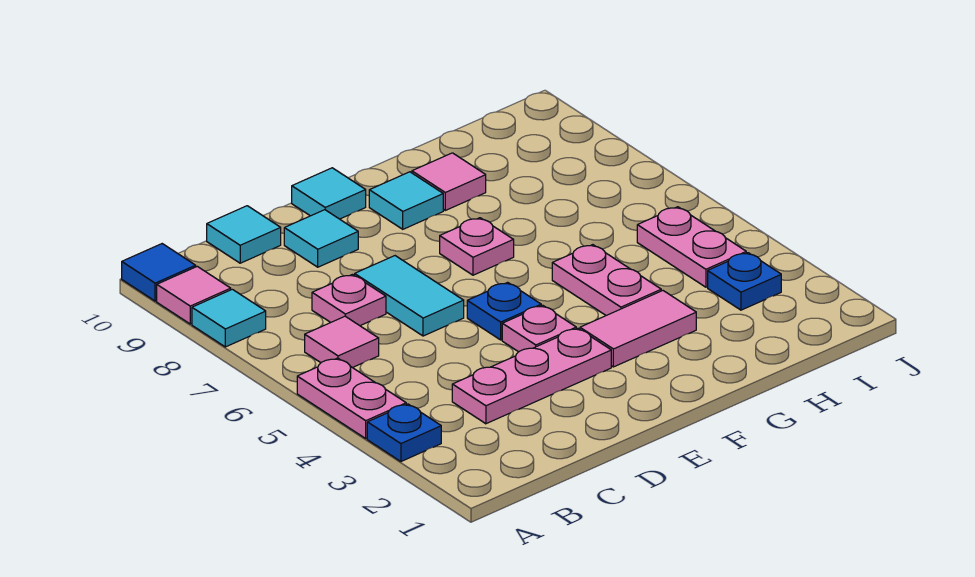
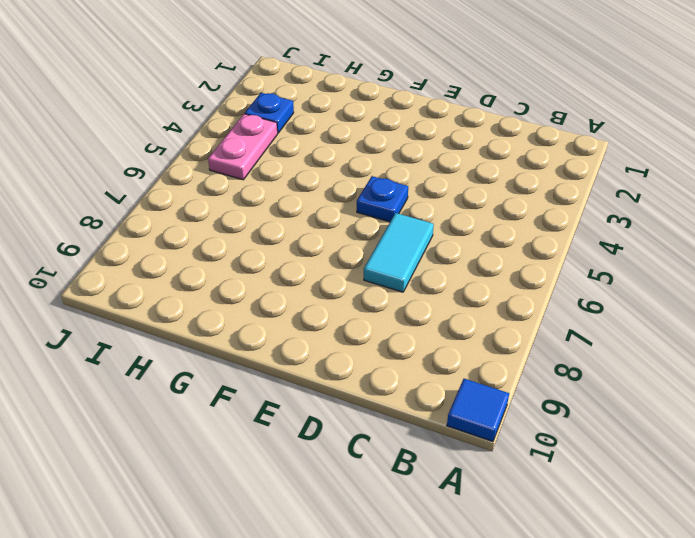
none -> blue plate A3 level 1
none -> pink plate A4:A5 level 1
none -> cyan tile A8 level 1

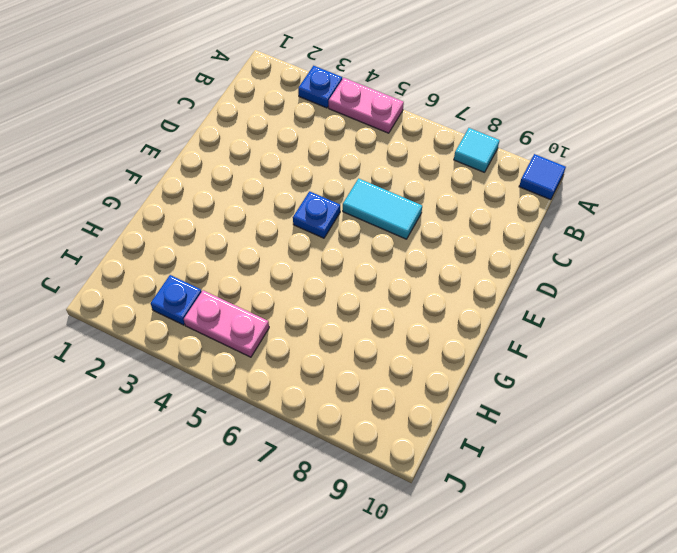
none -> pink tile A9 level 1
none -> pink tile B6 level 1
none -> pink plate C3:E3 level 1

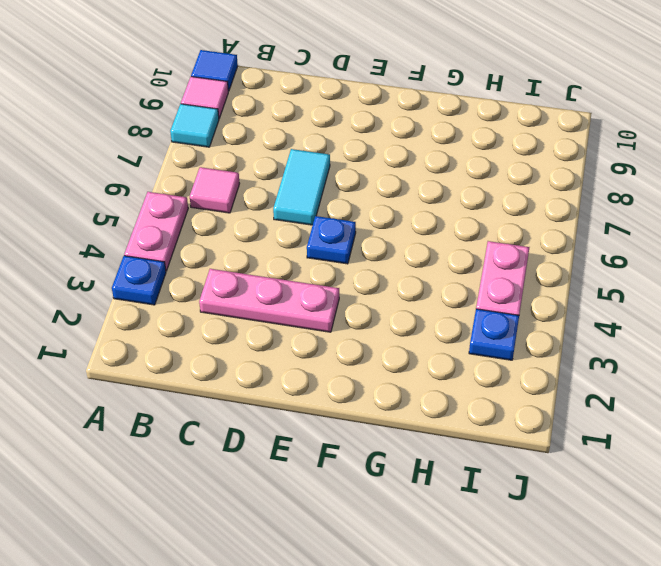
none -> pink plate C7 level 1
none -> cyan tile C10 level 1
none -> cyan tile D9 level 1

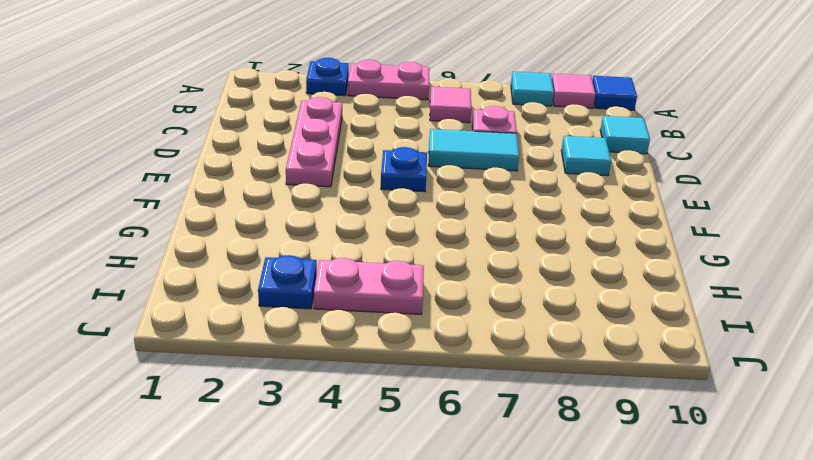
none -> pink plate E4 level 1
none -> cyan tile E10 level 1
none -> pink tile F3:G3 level 1

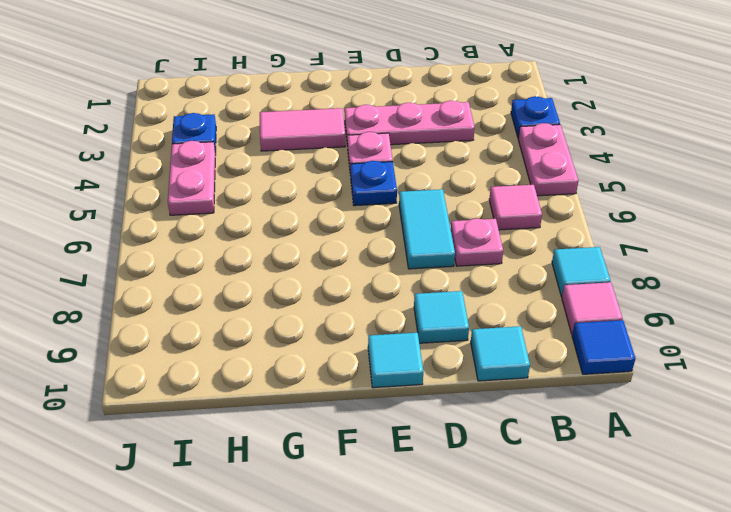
none -> pink plate F7 level 1
none -> cyan tile F9 level 1
none -> pink plate G4:G5 level 1

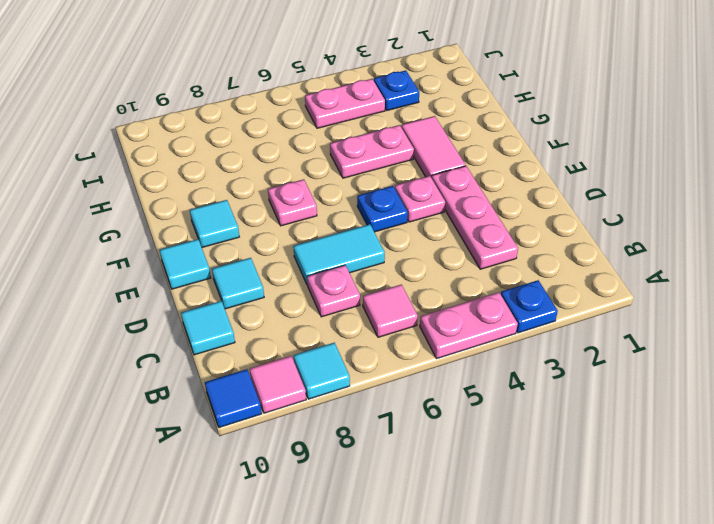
none -> pink tile G9 level 1

